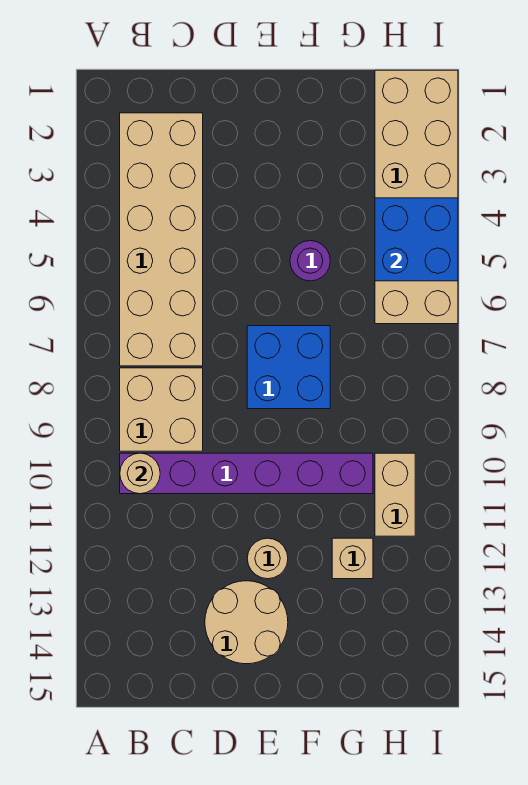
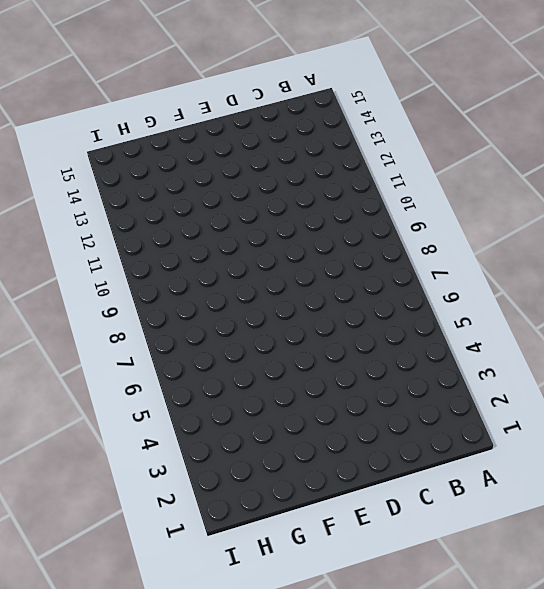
none -> tan brick B2:C7 level 1
none -> tan brick B8:C9 level 1
none -> purple brick B10:G10 level 1

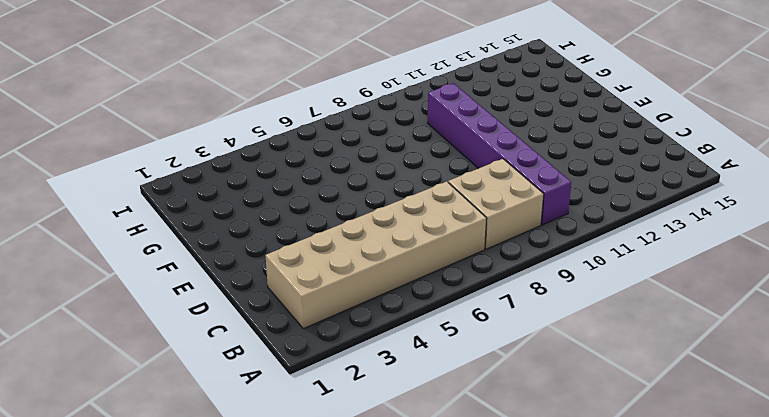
none -> tan round brick D13:E14 level 1
none -> blue brick E7:F8 level 1
none -> tan round brick E12 level 1

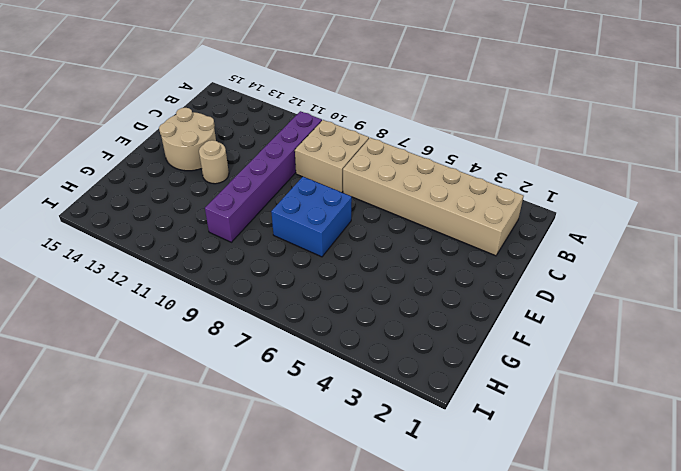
none -> purple round brick F5 level 1
none -> tan brick G12 level 1
none -> tan brick H1:I6 level 1

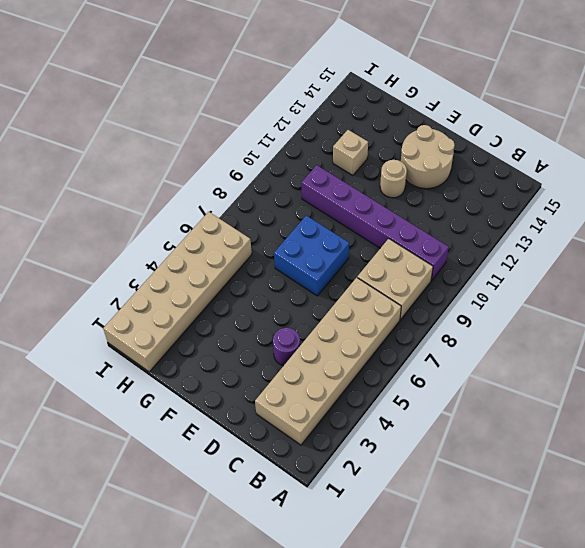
purple round brick D4 level 1 -> purple round brick F5 level 1
none -> tan brick H10:H11 level 1
none -> tan round brick B10 level 2
none -> blue brick H4:I5 level 2

